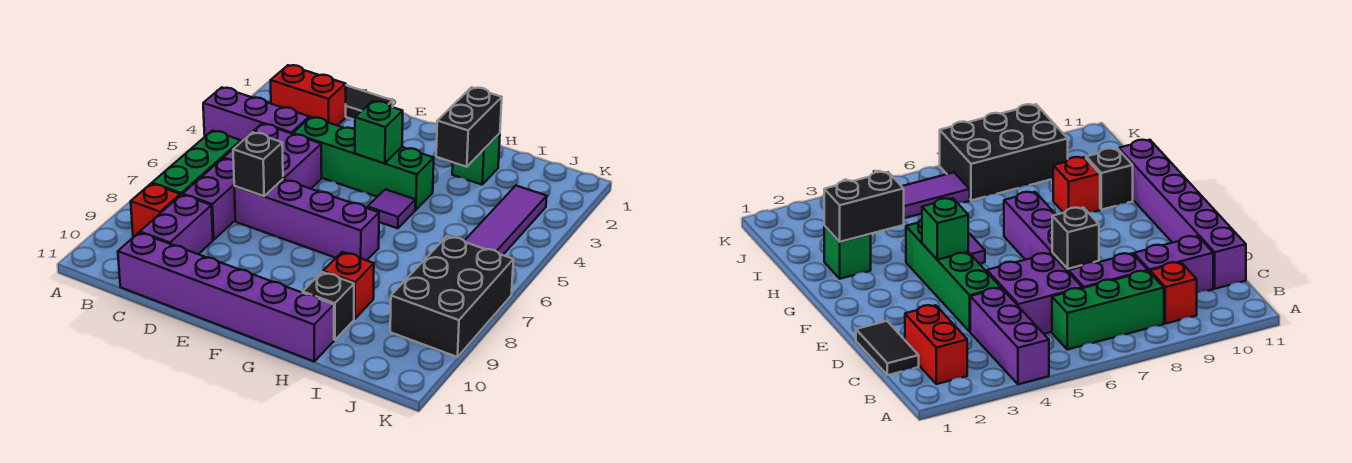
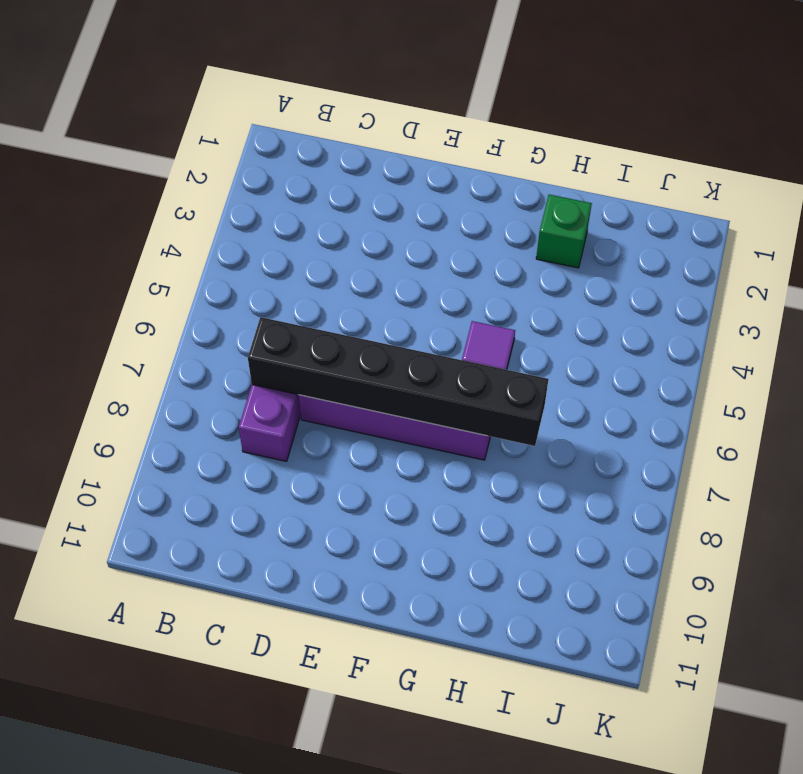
black brick C7:H7 level 2 -> black brick D7 level 2
none -> purple brick A4:C4 level 1
none -> red brick B2:C2 level 1
none -> green brick B6:B8 level 1

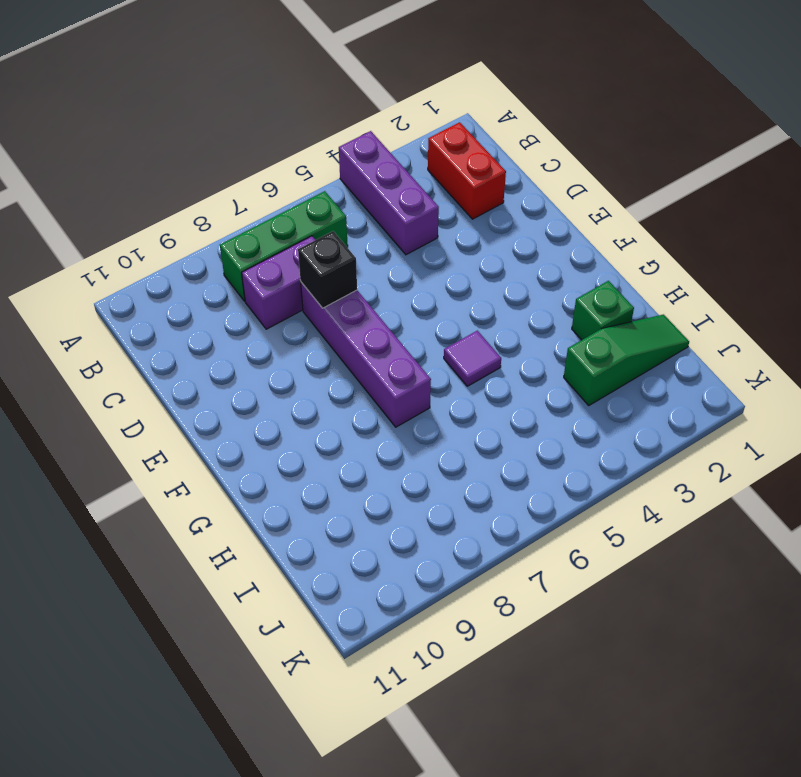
green slope I1:I3 level 1 top 3 -> none
none -> red brick B9 level 1
none -> black tile C1:D1 level 1
none -> purple brick C5:D6 level 1

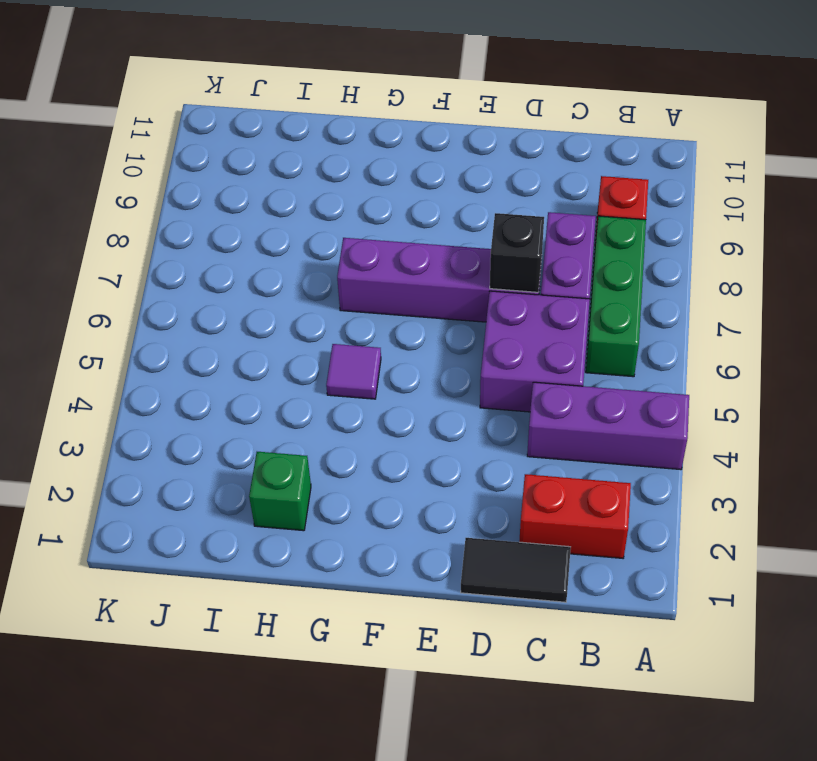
none -> purple brick C9:C10 level 1
none -> purple brick C11:H11 level 1
none -> green brick D4:G4 level 1

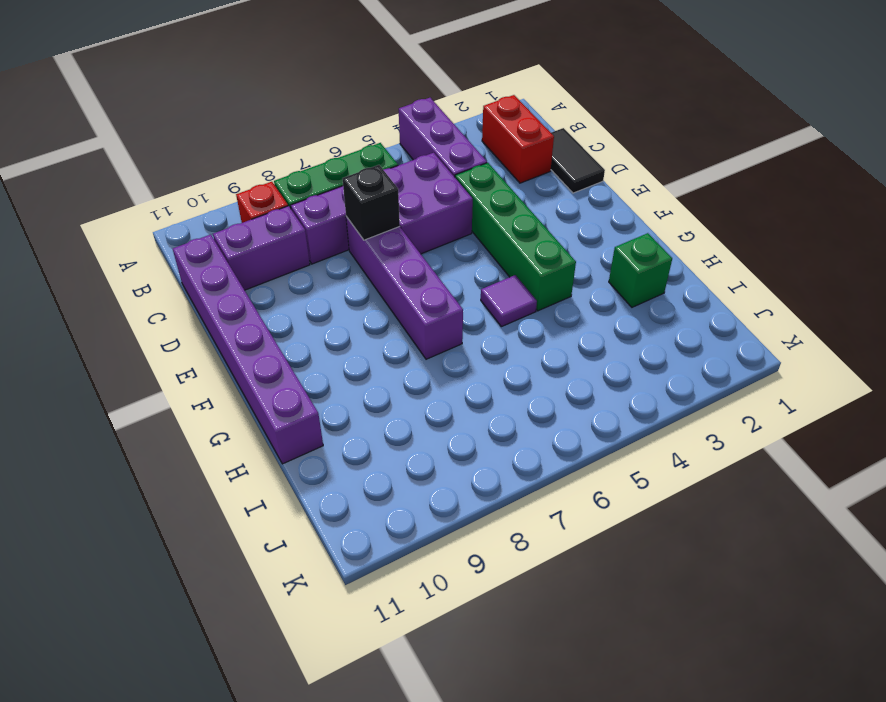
none -> red brick H9 level 1
none -> black brick H10 level 1
none -> purple tile J3:J6 level 1

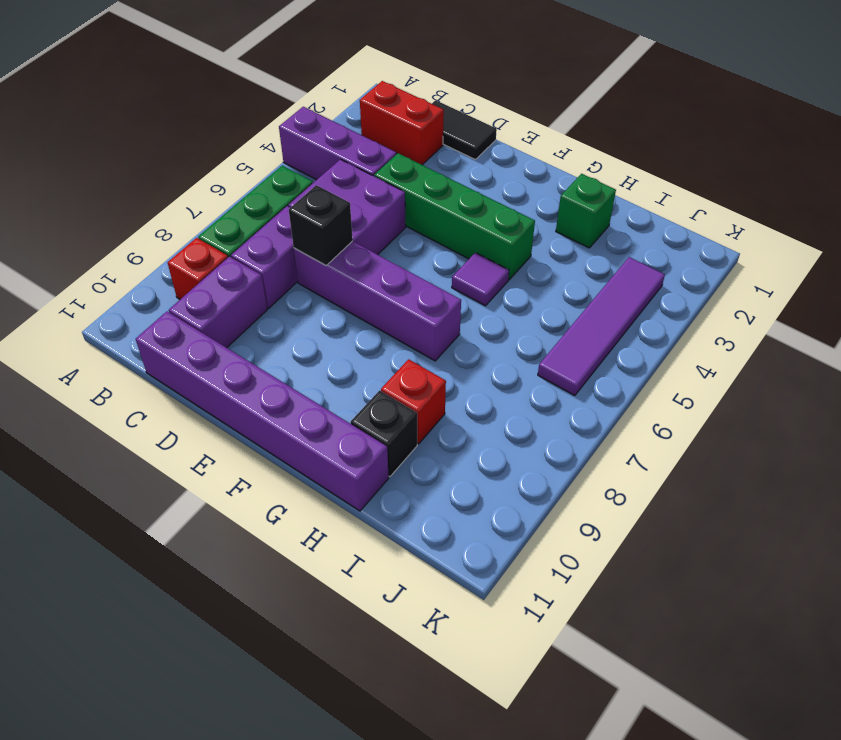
none -> black brick J7:K9 level 1
none -> green brick F4 level 2
none -> black brick H2:H3 level 2

